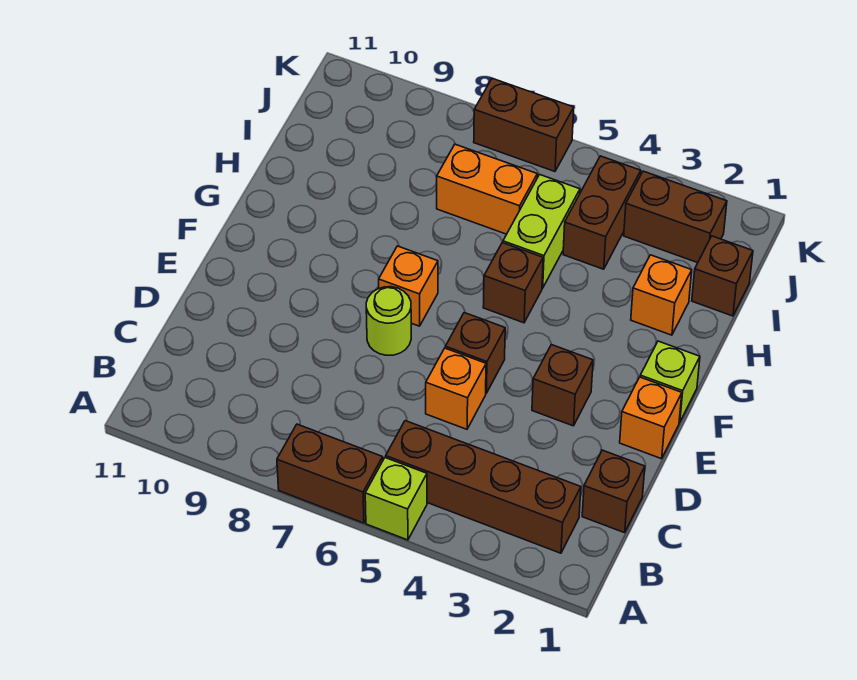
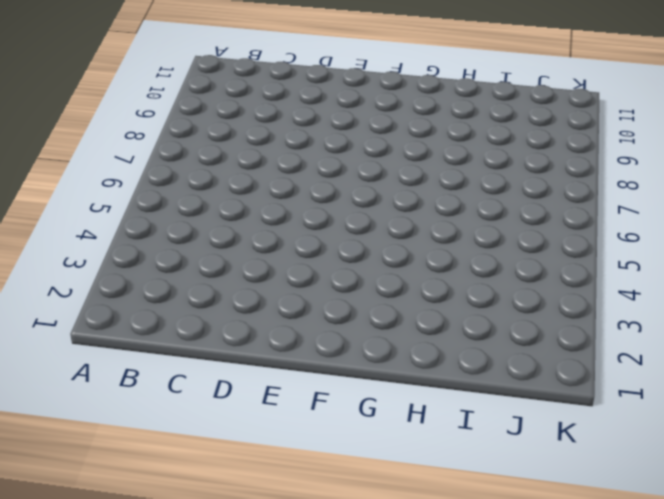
none -> lime brick A5 level 1
none -> brown brick A6:A7 level 1
none -> brown brick B2:B5 level 1

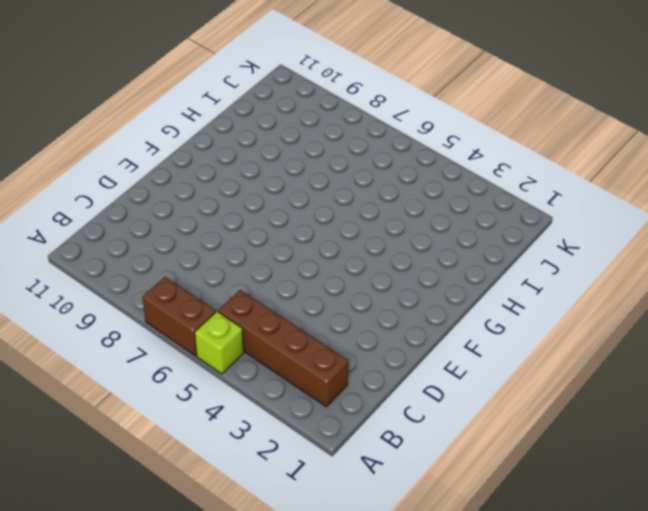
none -> brown brick C1 level 1
none -> orange brick D5 level 1
none -> orange brick E1 level 1

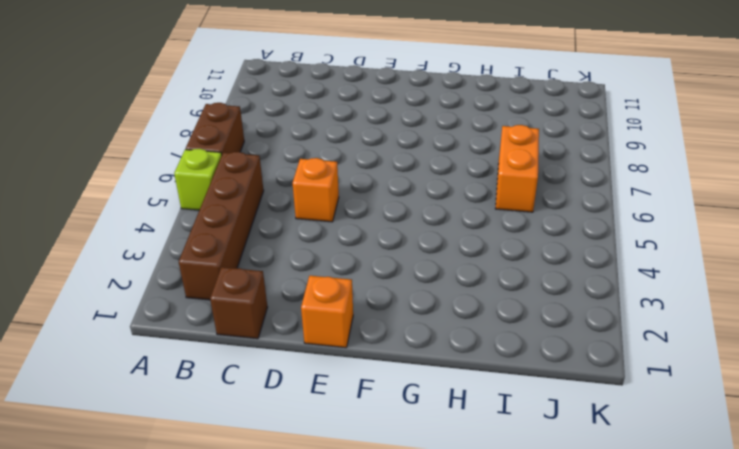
none -> brown brick E3 level 1
none -> brown brick E5 level 1
none -> lime round brick E7 level 1

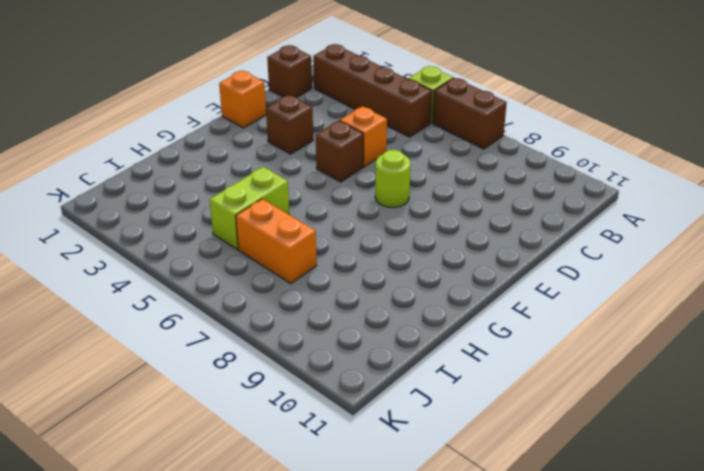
none -> lime brick F1 level 1
none -> orange brick F7 level 1
none -> brown brick G5 level 1

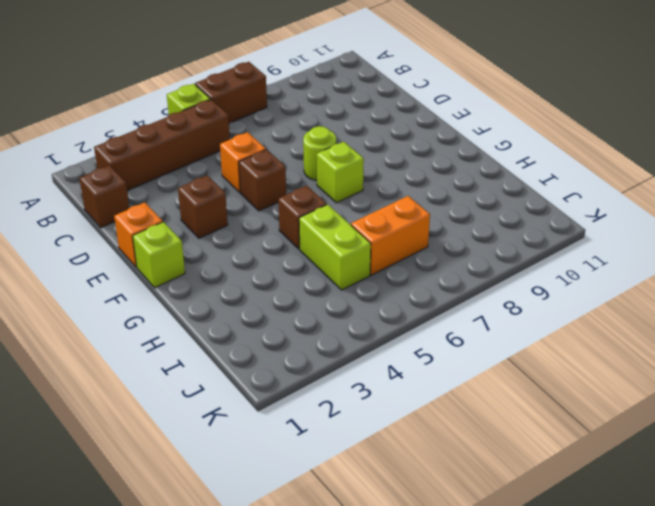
lime brick F7 level 1 -> orange brick F7 level 1
none -> orange brick H2 level 1
none -> brown brick I1 level 1
none -> brown brick I4:J4 level 1

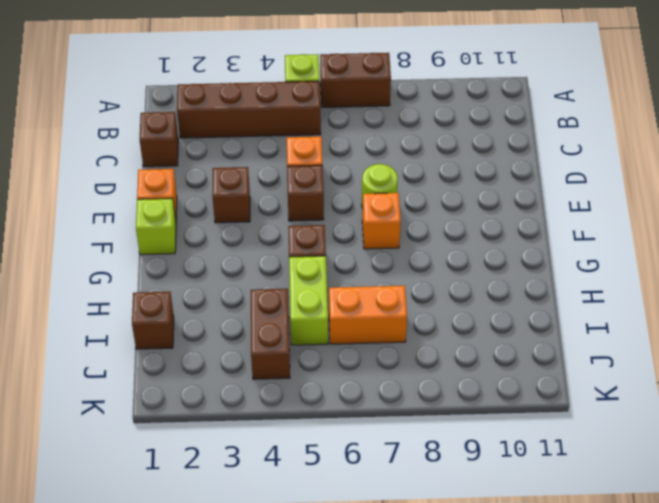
none -> orange brick H2 level 1
none -> brown brick J2:J3 level 1
none -> brown brick K6:K7 level 1

